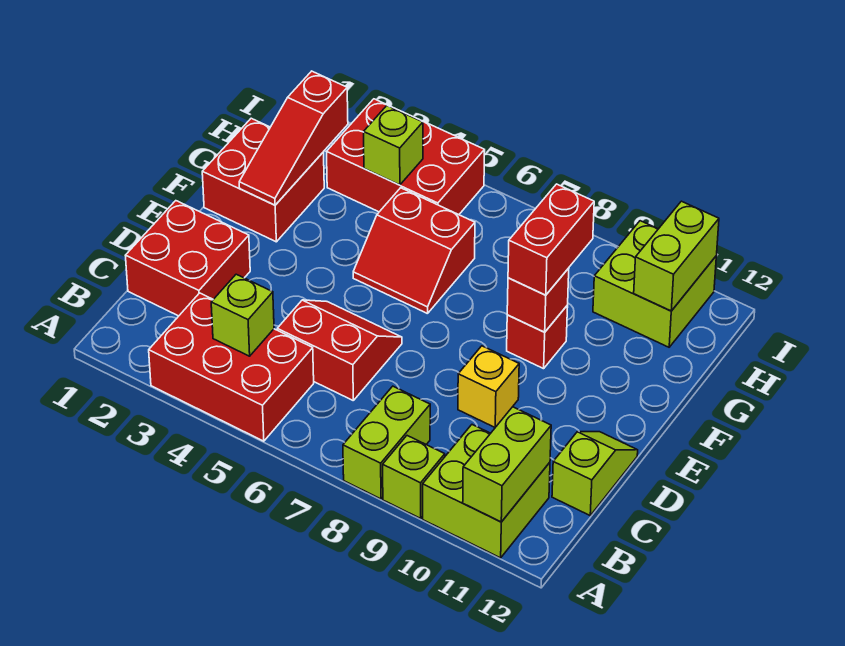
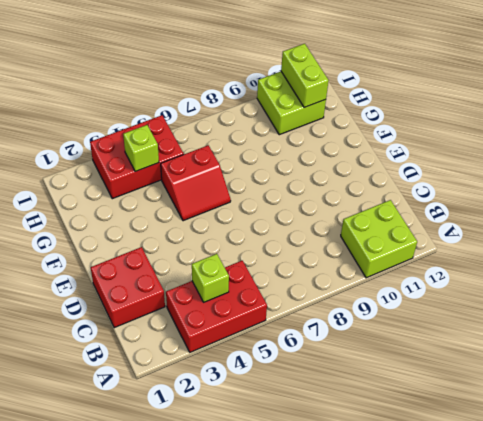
none -> lime brick A8:B8 level 1
none -> lime brick A9 level 1
none -> red slope C5:D6 level 1 top C

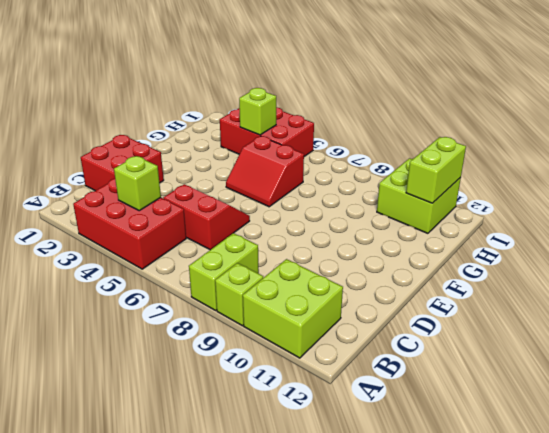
none -> lime slope C12:D12 level 1 top C
none -> yellow brick D9 level 1
none -> red brick F1:G2 level 1

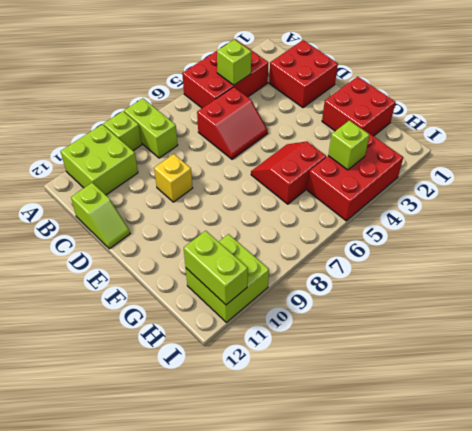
none -> red brick F9 level 1
none -> lime brick A11:B11 level 2
none -> red slope F2:H2 level 2 top H

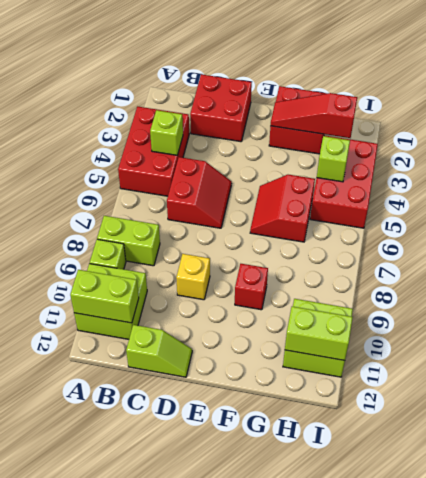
none -> red brick F9 level 2
none -> red brick F9:G9 level 3

